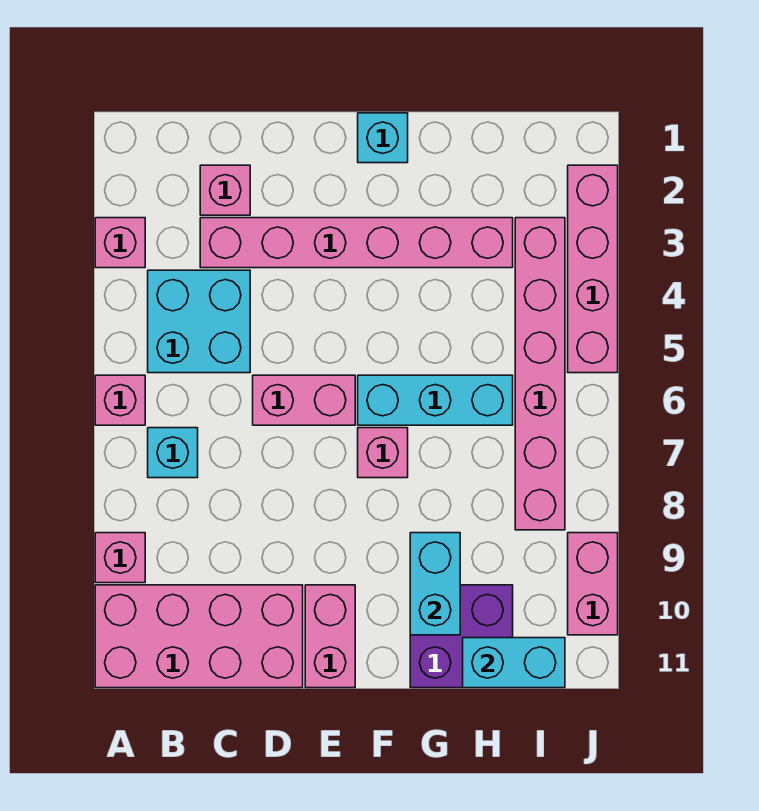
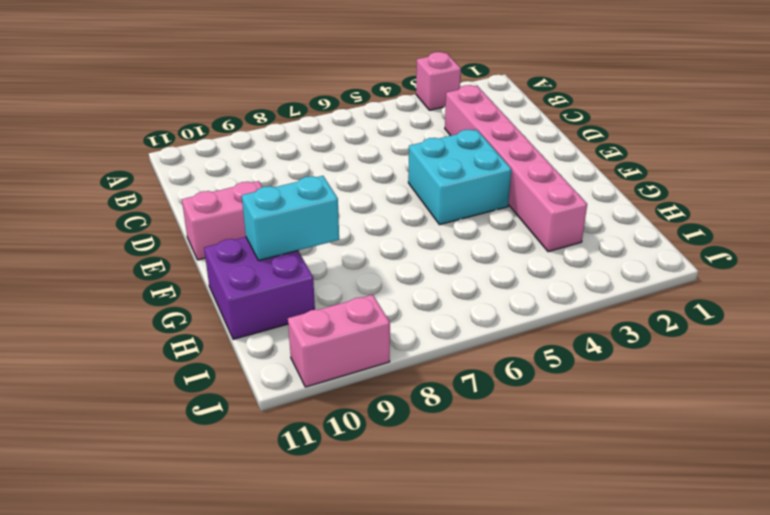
cyan brick E4:F5 level 1 -> cyan brick B4:C5 level 1
none -> pink brick A6 level 1
none -> pink brick A9 level 1
none -> pink brick A10:D11 level 1

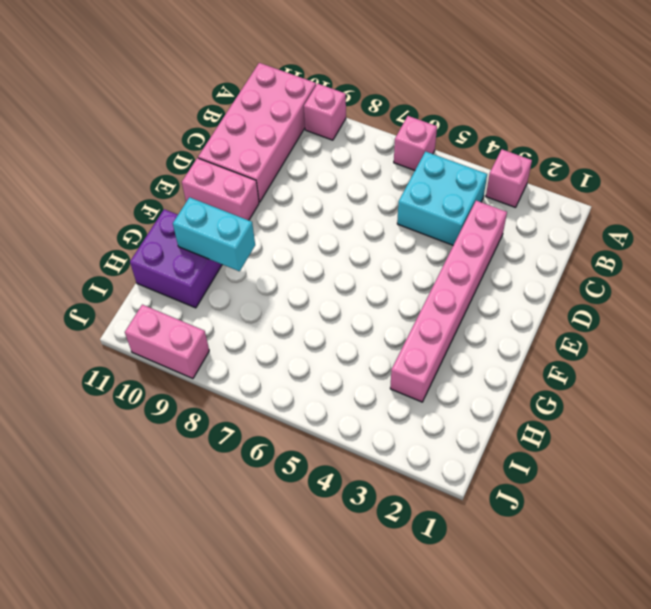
none -> cyan brick B7 level 1
none -> pink brick C2 level 1
none -> pink brick D6:E6 level 1

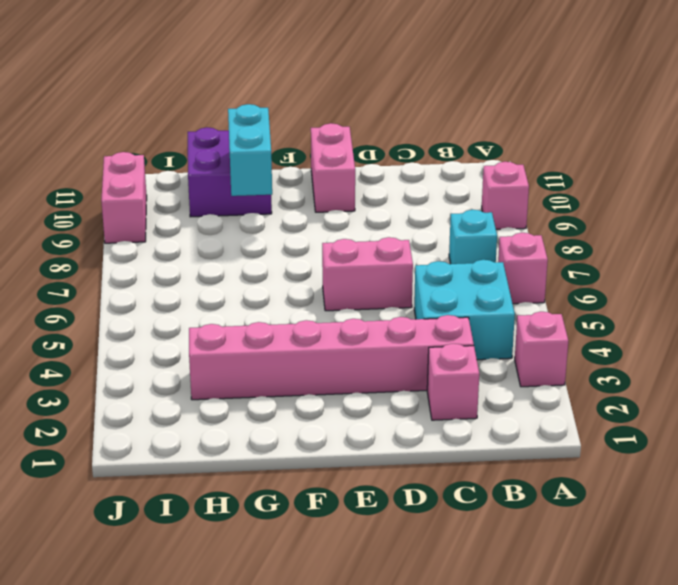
none -> pink brick A10:D11 level 1
none -> cyan brick F1 level 1
none -> cyan brick F6:H6 level 1

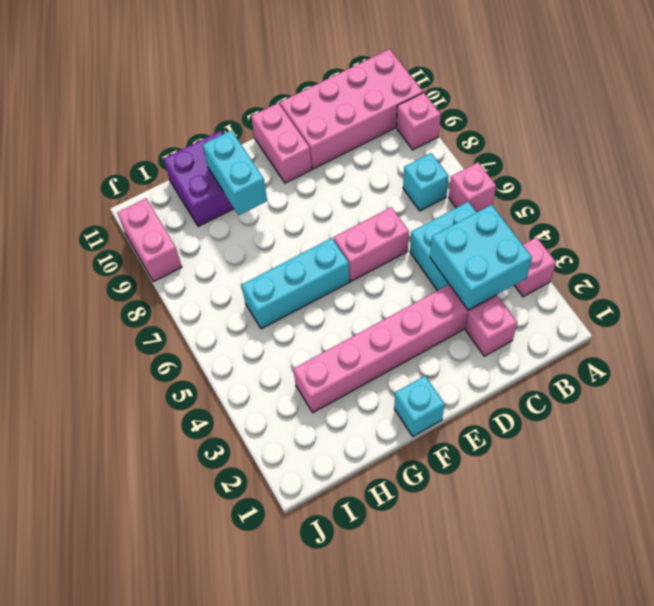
cyan brick B3:C4 level 2 -> none
none -> pink brick F7 level 1
none -> pink brick I3:I8 level 1
none -> pink brick J2:J5 level 1

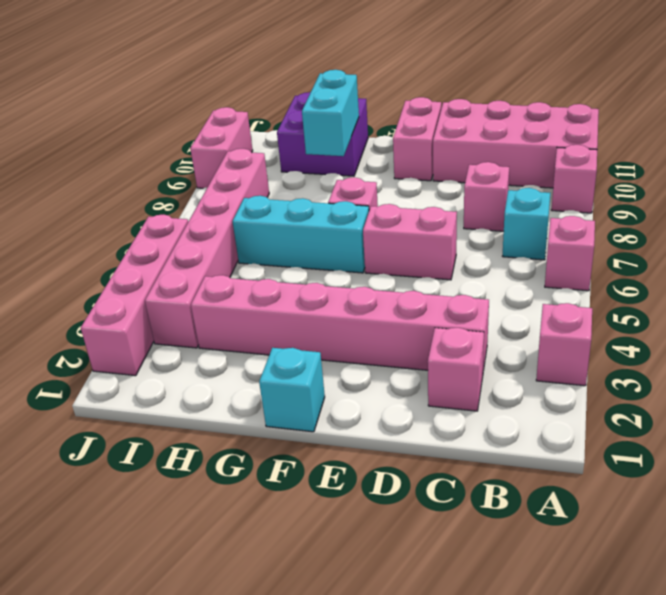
pink brick C8 level 1 -> none
none -> cyan brick B4:C5 level 1
none -> cyan brick H11:I11 level 2

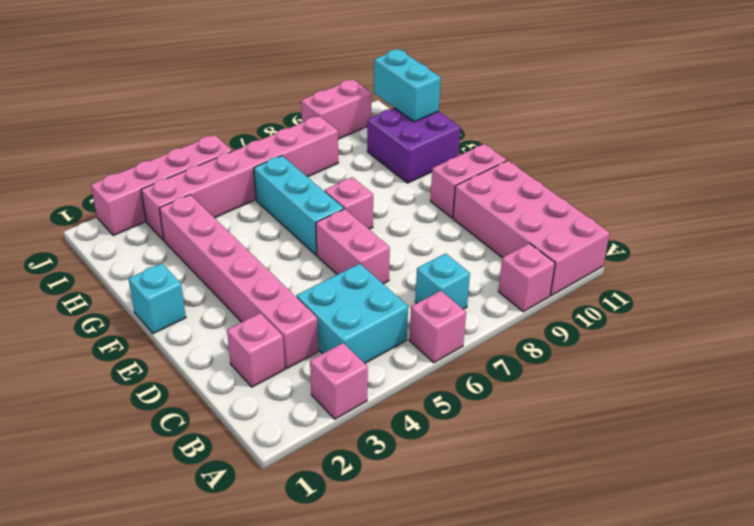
none -> cyan brick G9:G10 level 2

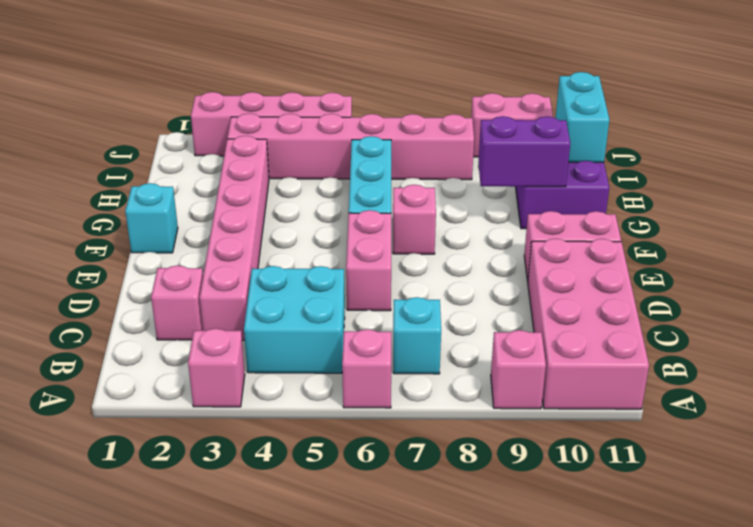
purple brick G9:G10 level 2 -> cyan brick G9:G10 level 2

